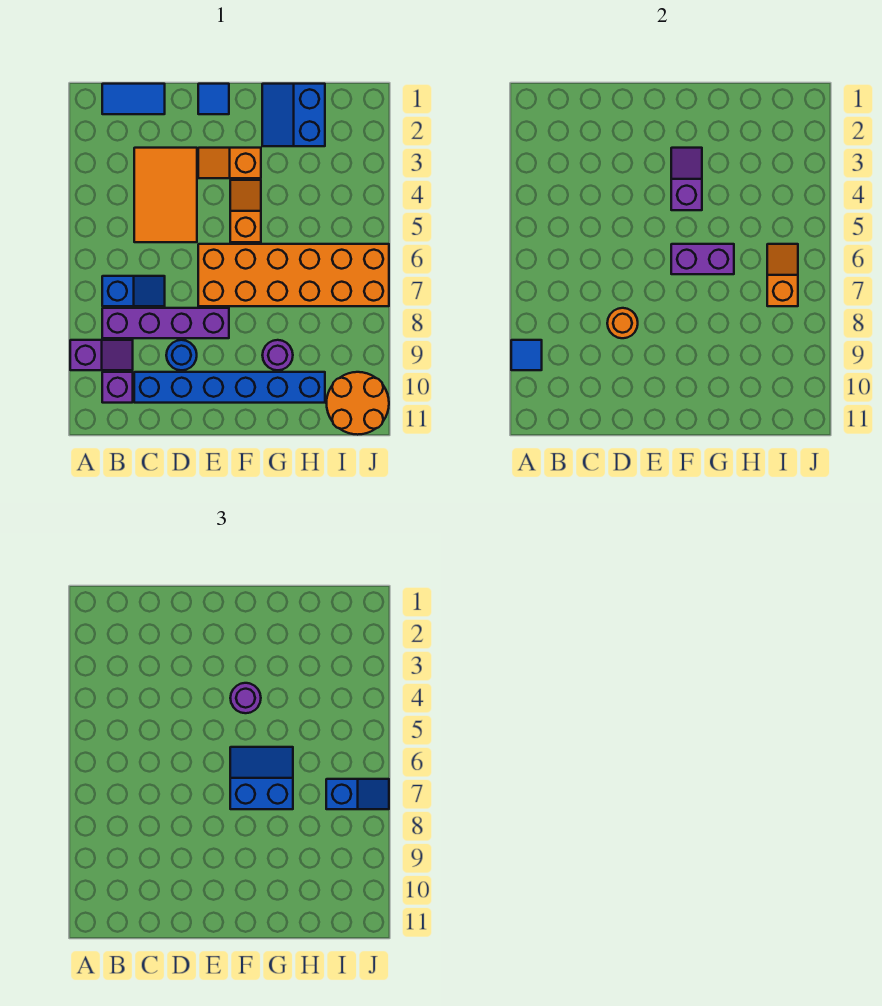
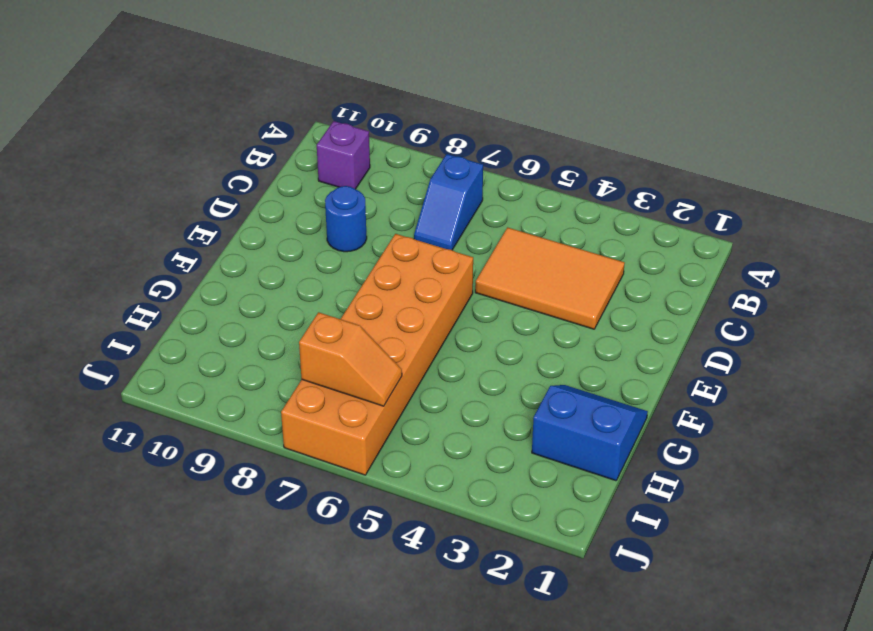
none -> purple slope A9:B9 level 1 top A
none -> blue tile B1:C1 level 1
none -> purple brick B8:E8 level 1

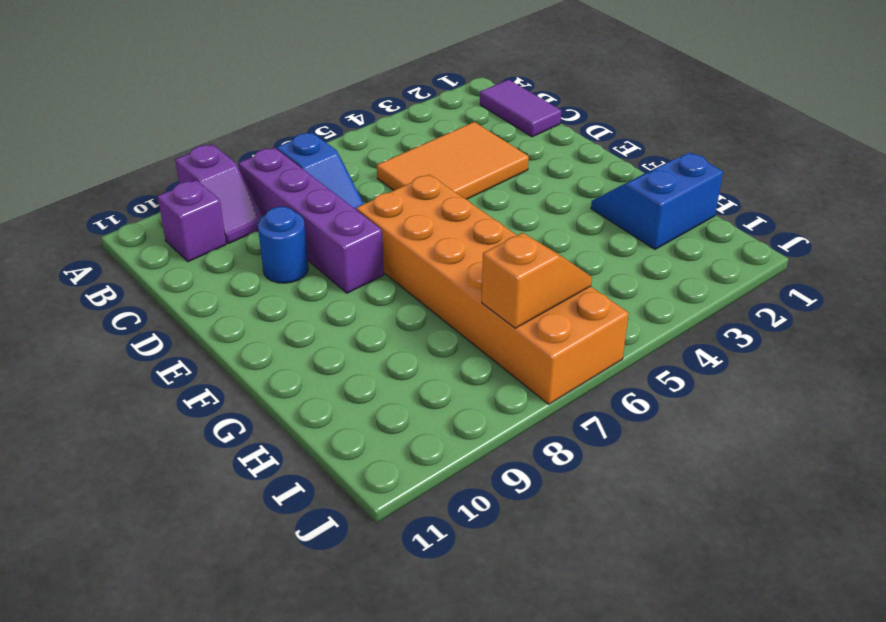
purple tile B1:C1 level 1 -> blue tile B1:C1 level 1
none -> blue brick C10:H10 level 1
none -> blue tile E1 level 1
none -> orange slope E3:F3 level 1 top F

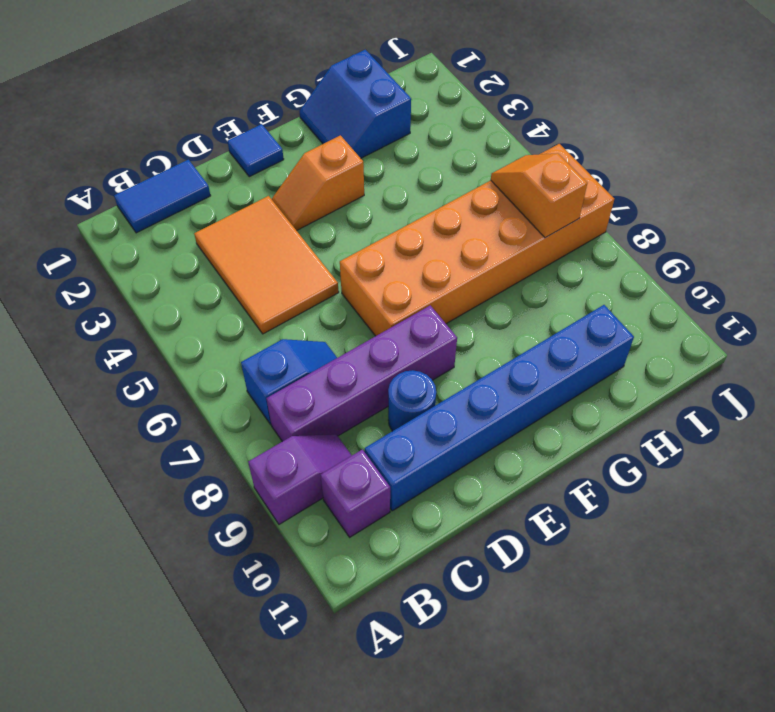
none -> orange slope F4:F5 level 1 top 5
none -> purple round brick G9 level 1
none -> orange round brick I10:J11 level 1

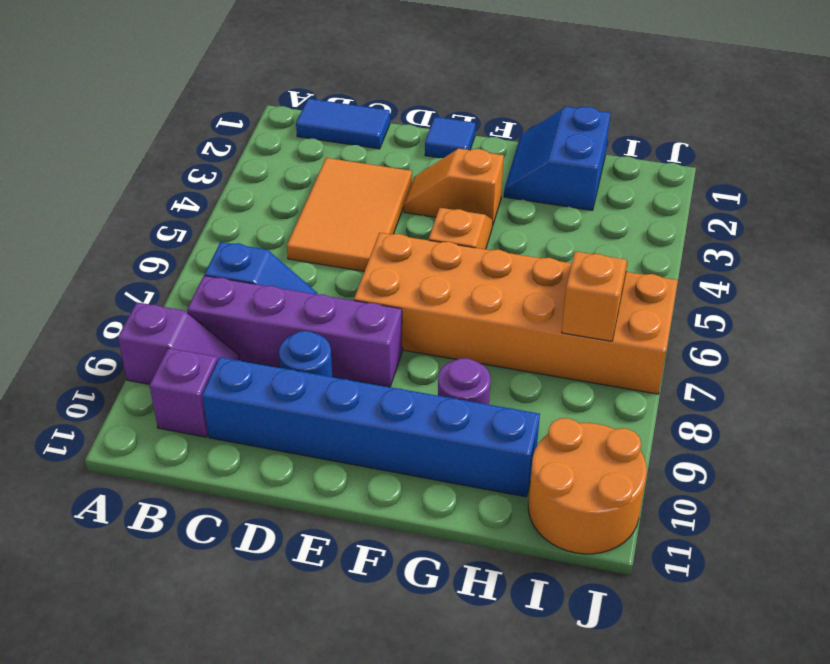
none -> blue tile A9 level 2
none -> orange round brick D8 level 2
none -> purple slope F3:F4 level 2 top 4

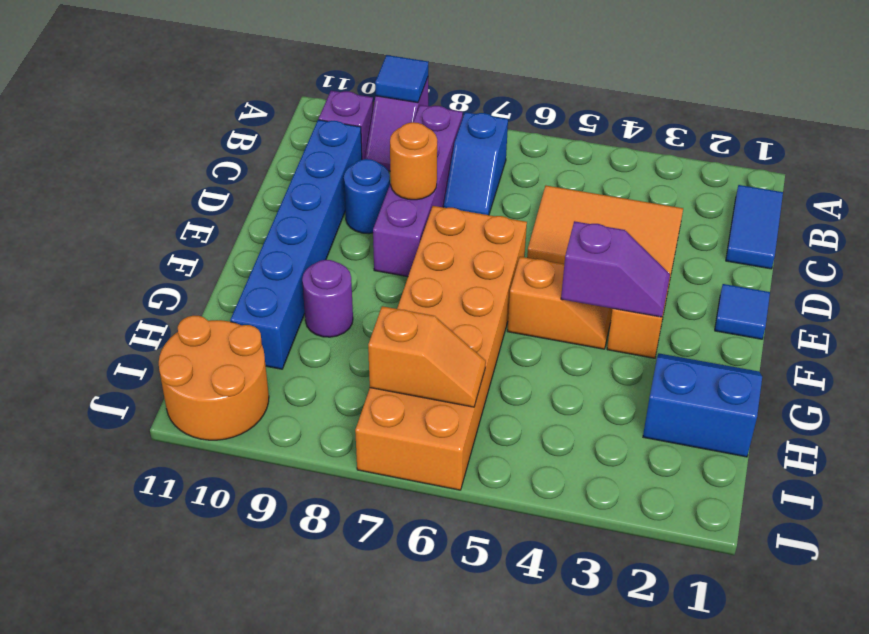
none -> purple brick F6:G6 level 2
none -> purple round brick F4 level 3
none -> blue slope F6:G7 level 3 top 7

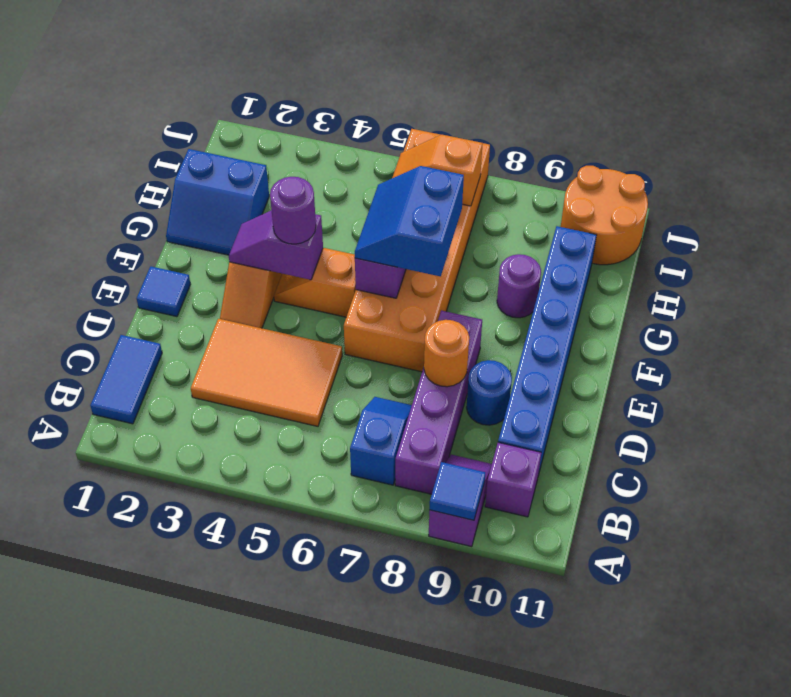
none -> blue slope I7:J7 level 3 top I

